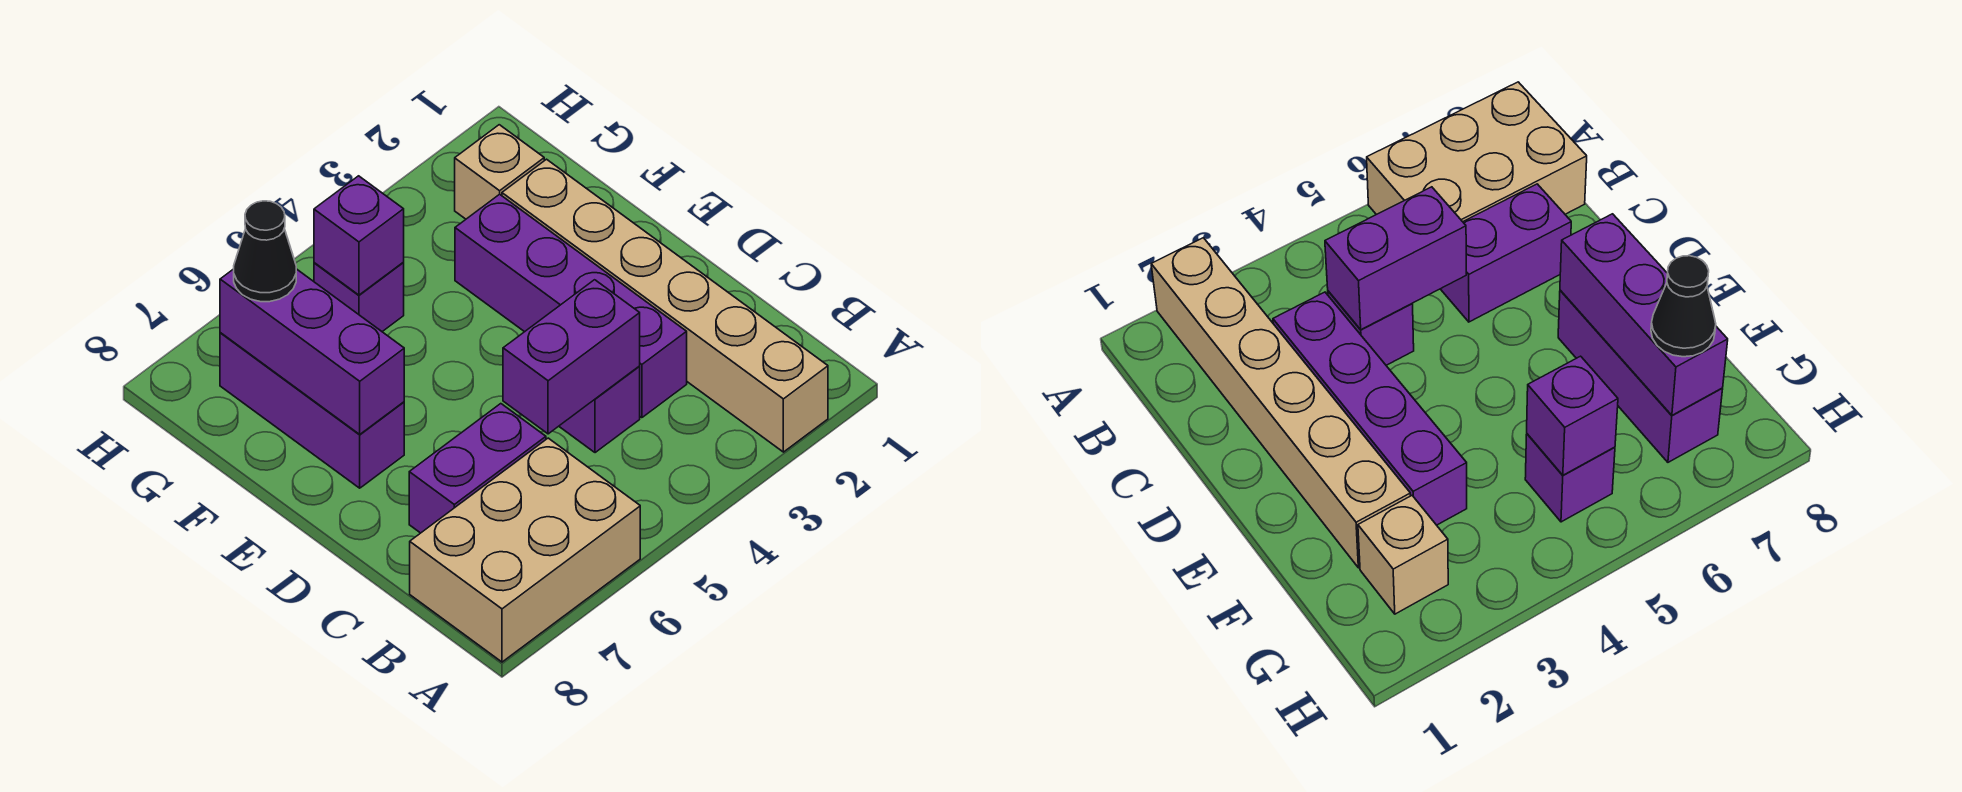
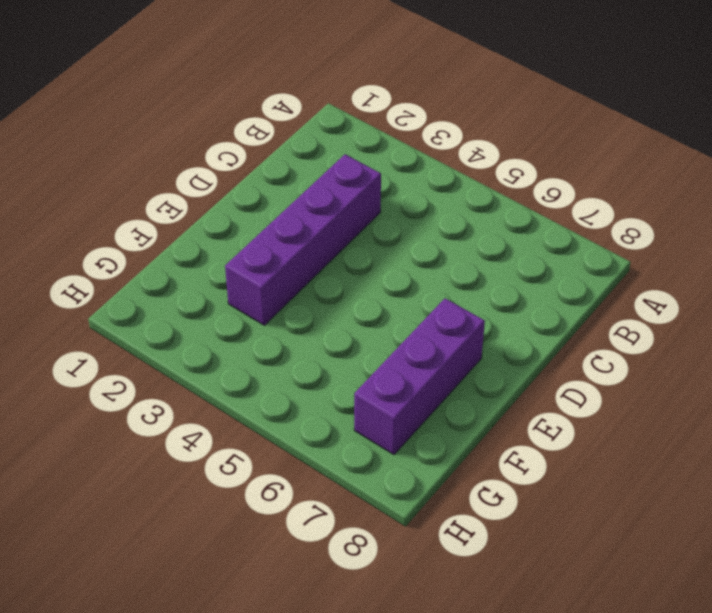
none -> tan brick A2:F2 level 1
none -> tan brick A6:B8 level 1
none -> purple brick C4 level 1

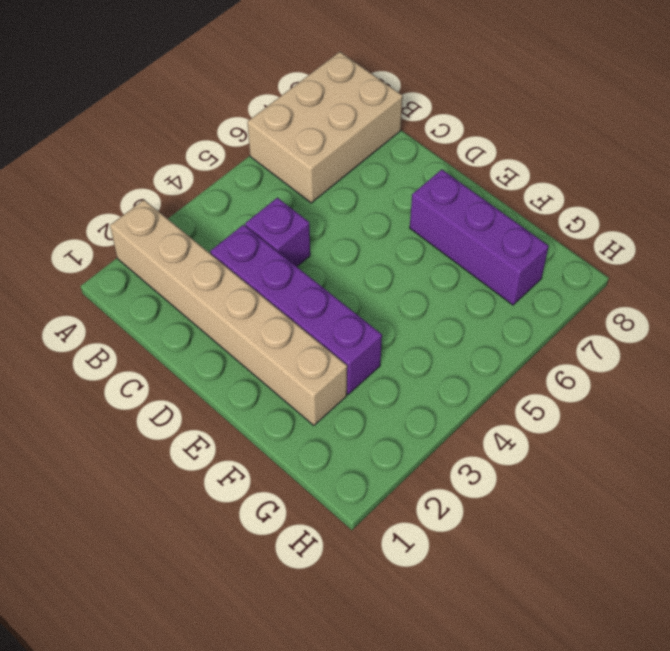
none -> purple brick C6:C7 level 1
none -> tan brick G2 level 1
none -> purple brick G5 level 1

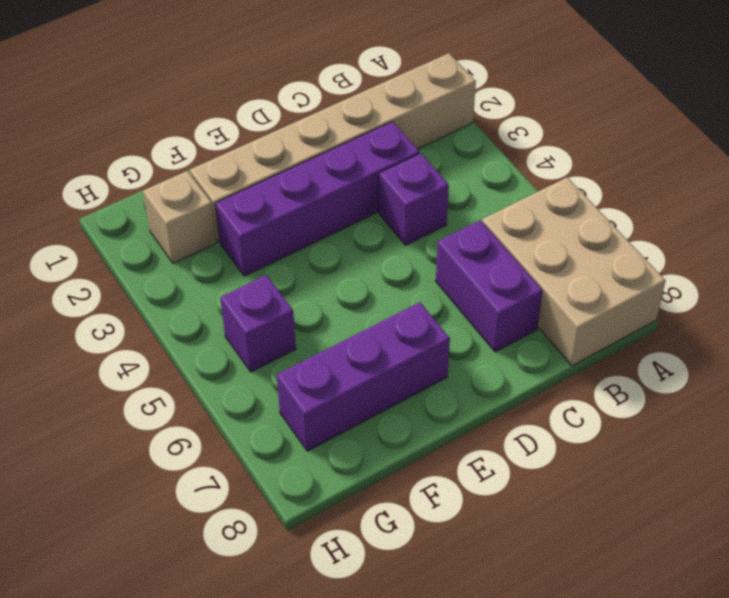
none -> purple brick C4:C5 level 2
none -> purple brick E7:G7 level 2
none -> purple brick G5 level 2

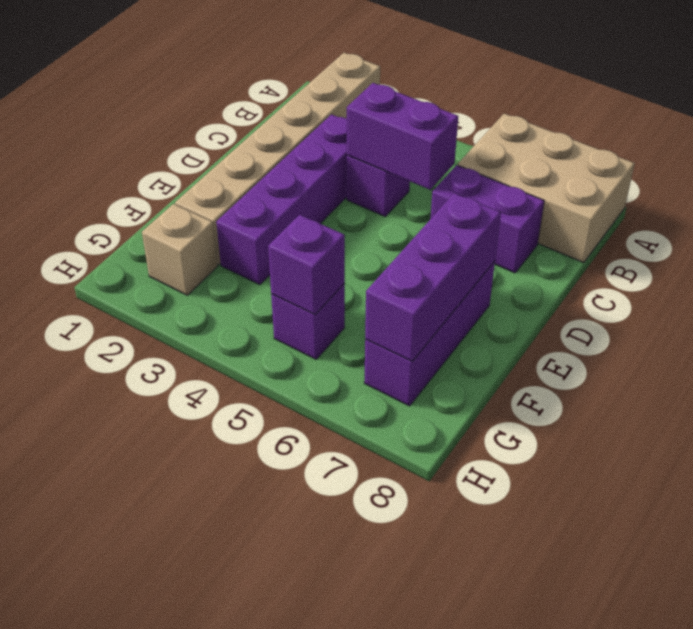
none -> black cone G7 level 3

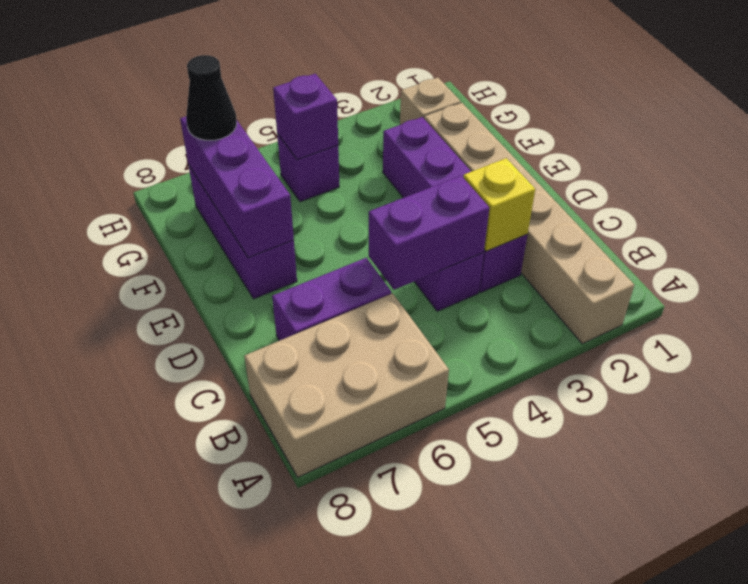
yellow brick C3 level 2 -> none

